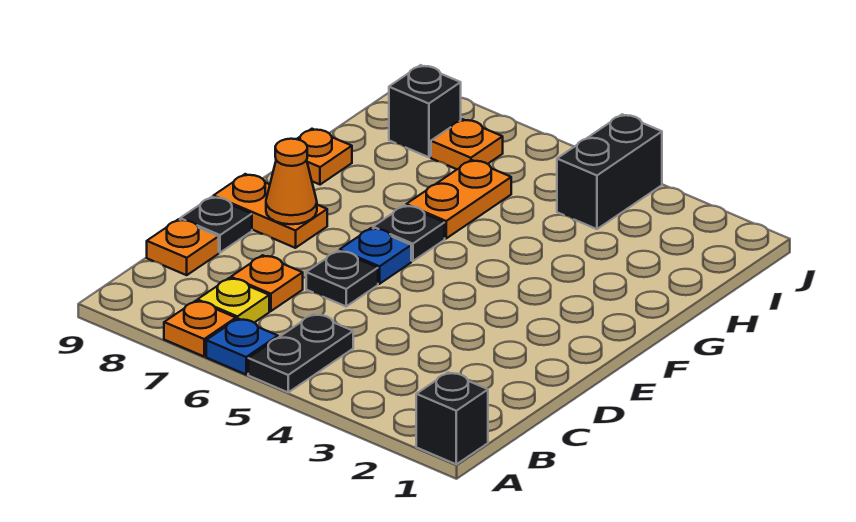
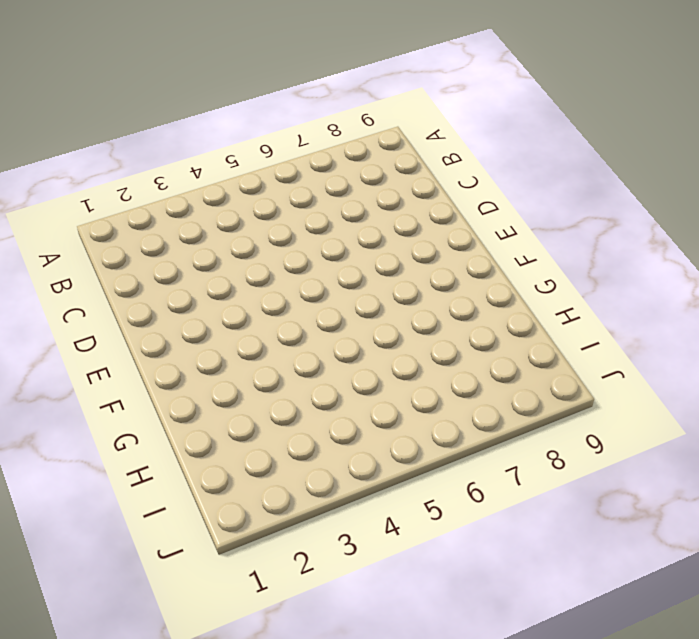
none -> black brick A1 level 1
none -> black plate A5:B5 level 1
none -> blue plate A6 level 1

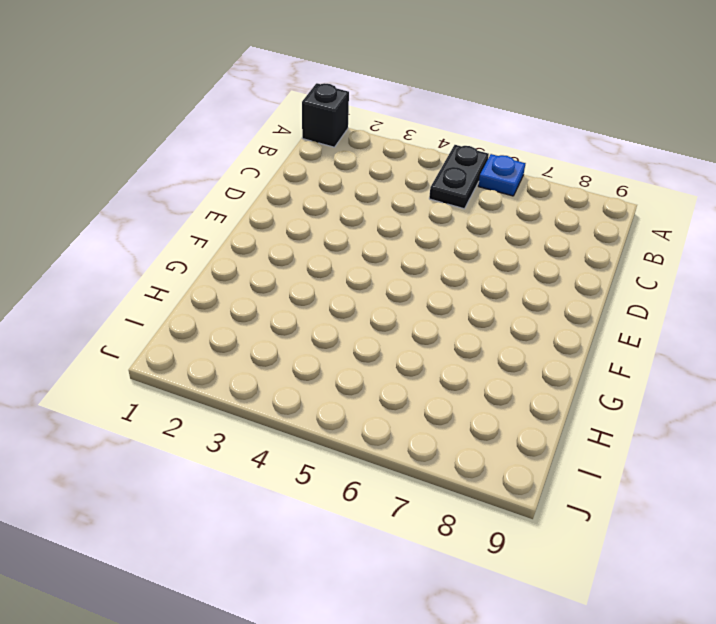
none -> orange plate A7 level 1
none -> yellow plate B7 level 1
none -> orange plate C7 level 1

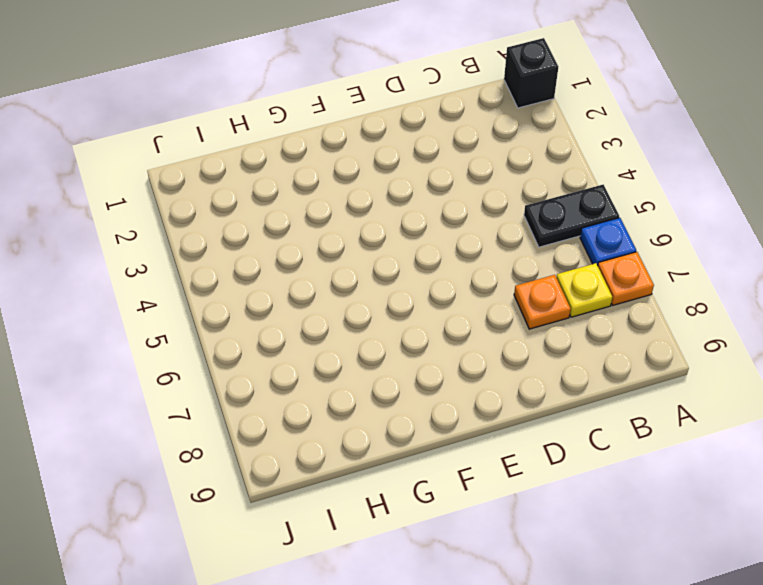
none -> orange plate C9 level 1
none -> black plate D6 level 1
none -> black plate D9 level 1

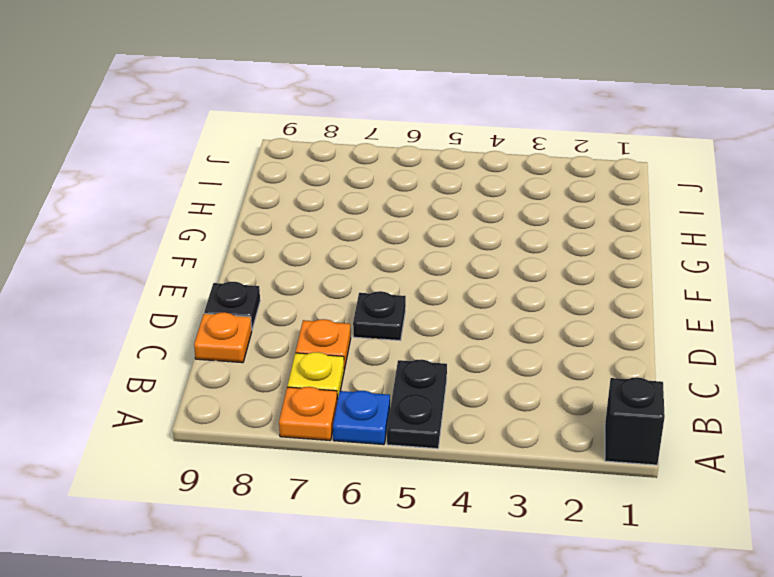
none -> blue plate E6 level 1
none -> orange plate E8:E9 level 1
none -> black plate F6 level 1

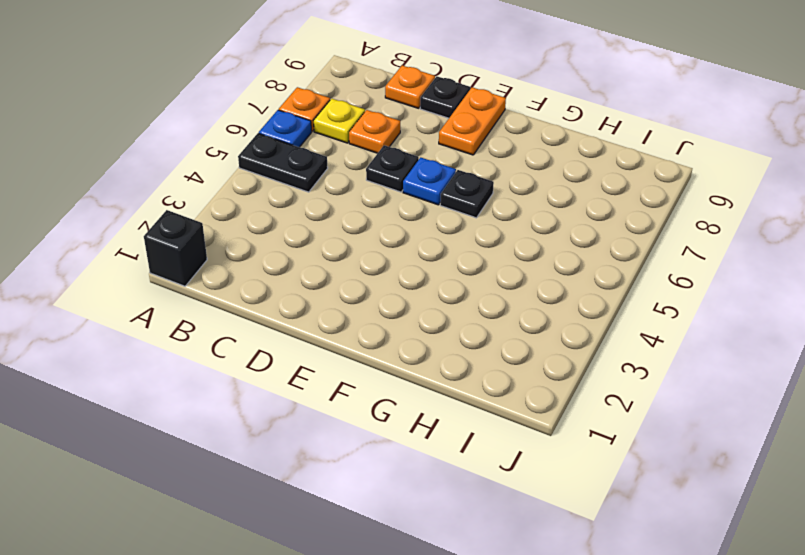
none -> orange plate G6:H6 level 1
none -> orange plate G9 level 1
none -> black brick I4:J4 level 1

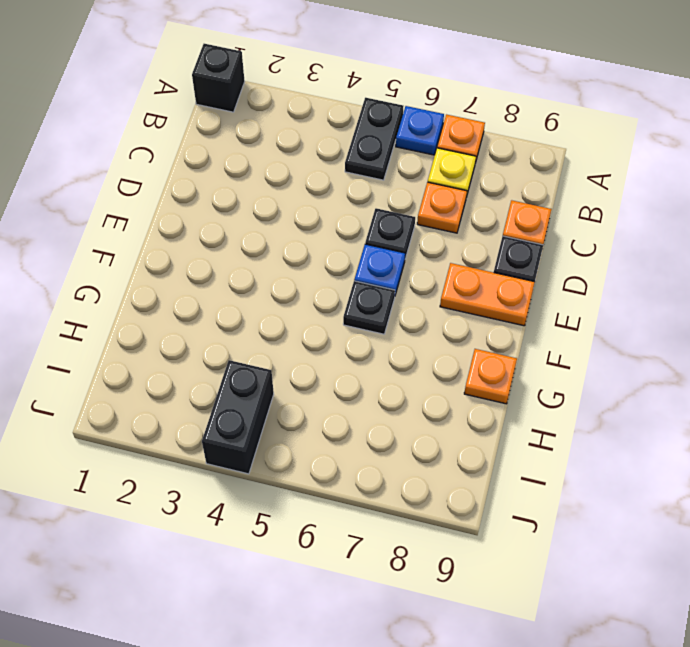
none -> orange plate G6:H6 level 1
none -> orange plate I7 level 1
none -> black brick I8 level 1

